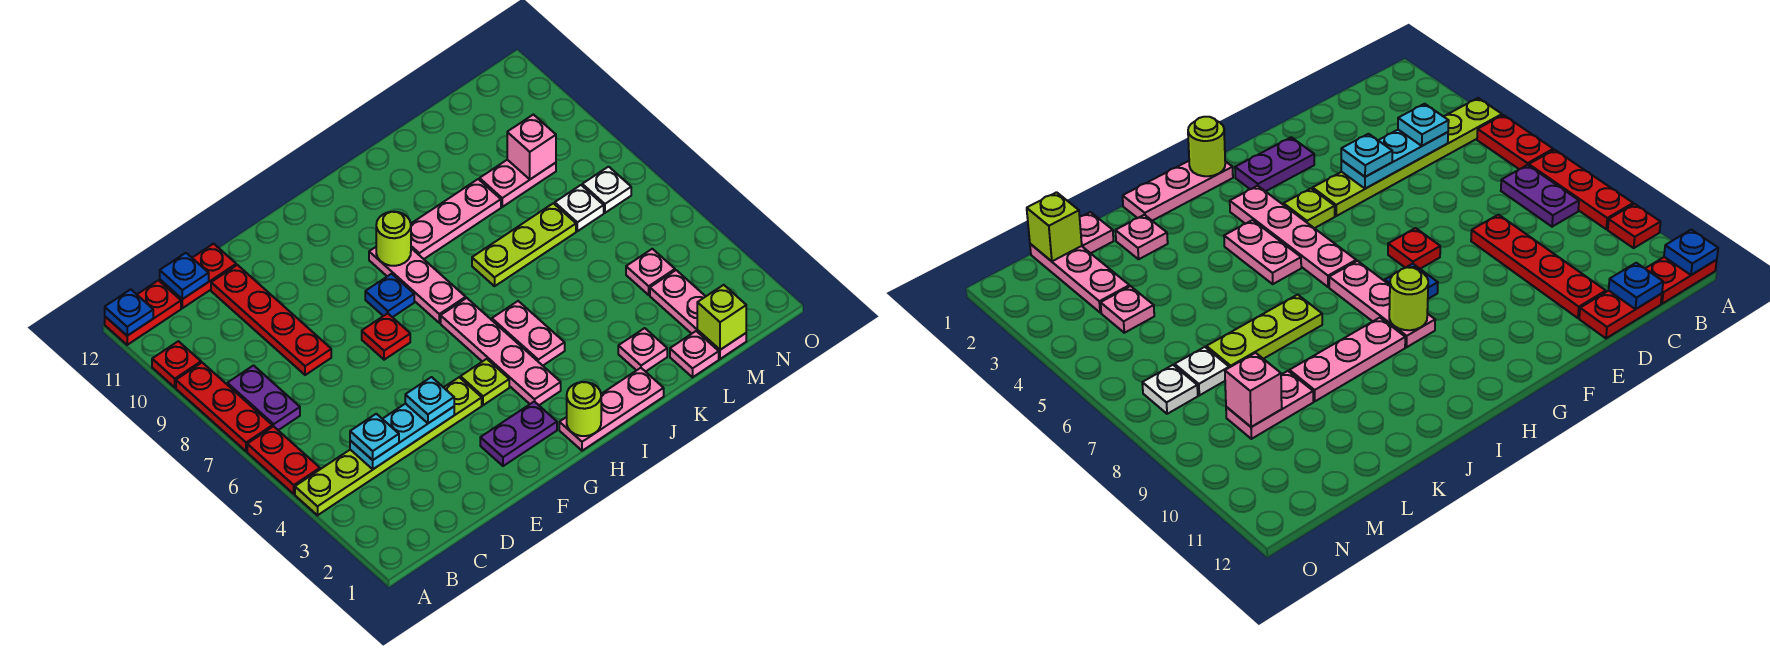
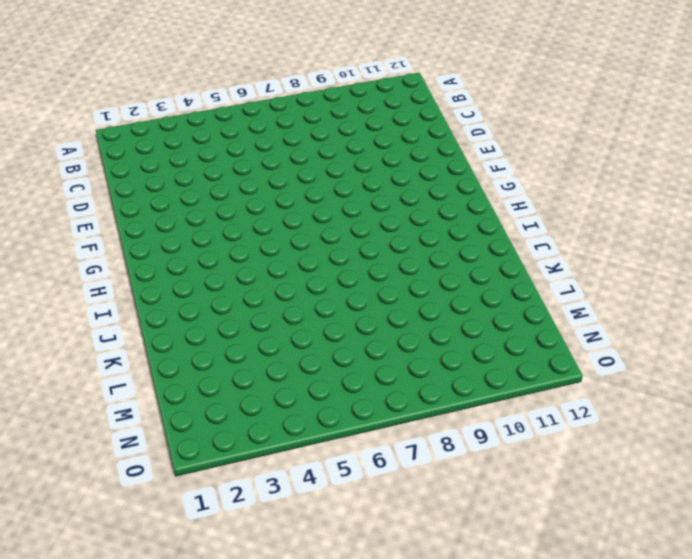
none -> lime plate A4:F4 level 1
none -> red plate A5:A6 level 1
none -> red plate A7:A9 level 1
none -> red plate A10 level 1

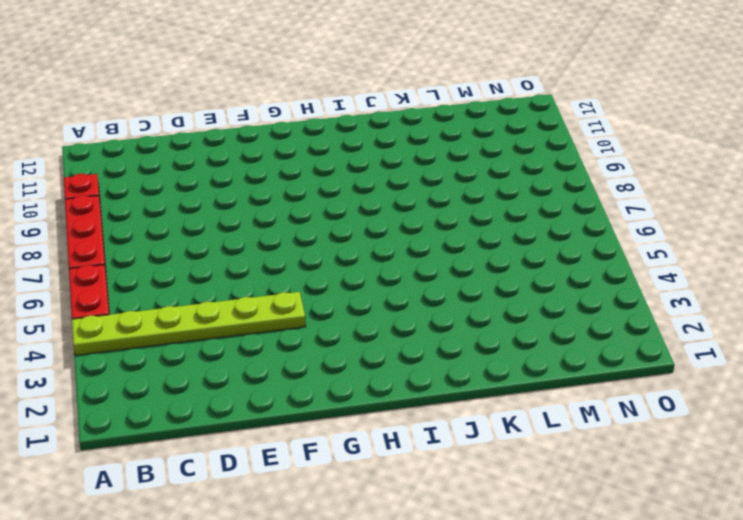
none -> red plate A12:B12 level 1
none -> purple plate B7:B8 level 1
none -> red plate C12:D12 level 1
none -> red plate D8:D11 level 1

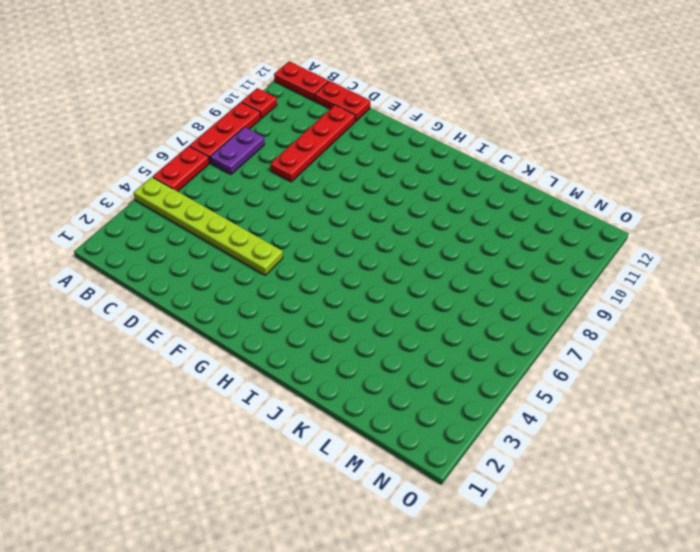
none -> purple plate F2:G2 level 1
none -> red plate F7 level 1
none -> lime plate G4 level 1
none -> blue plate G8 level 1

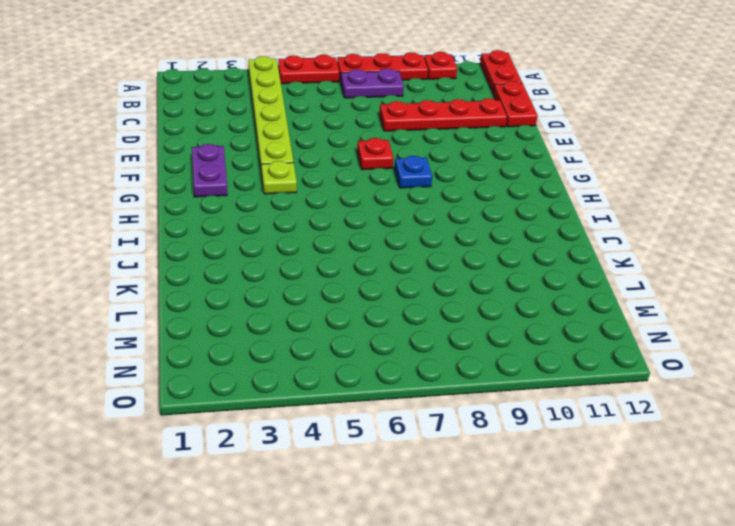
none -> pink plate H1:J1 level 1
none -> pink plate H3:H6 level 1
none -> pink plate H7:H9 level 1
none -> pink plate I4:I5 level 1

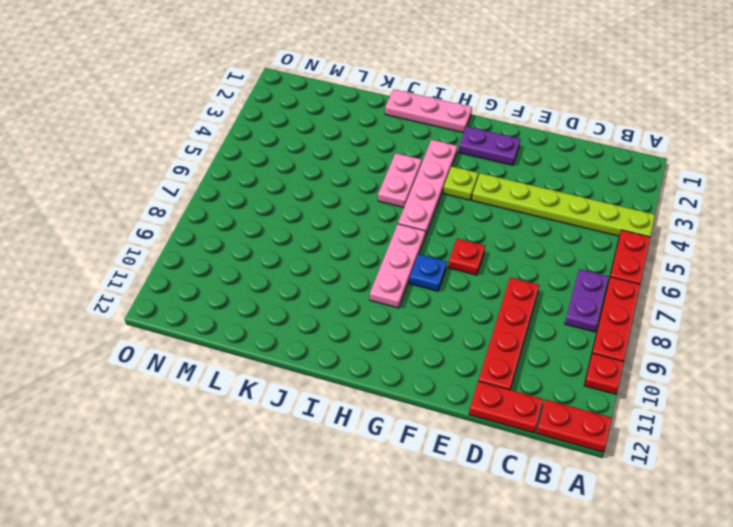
none -> pink plate I9:K9 level 1
none -> lime plate J7:L7 level 1
none -> pink plate K2 level 1
none -> pink plate L1 level 1

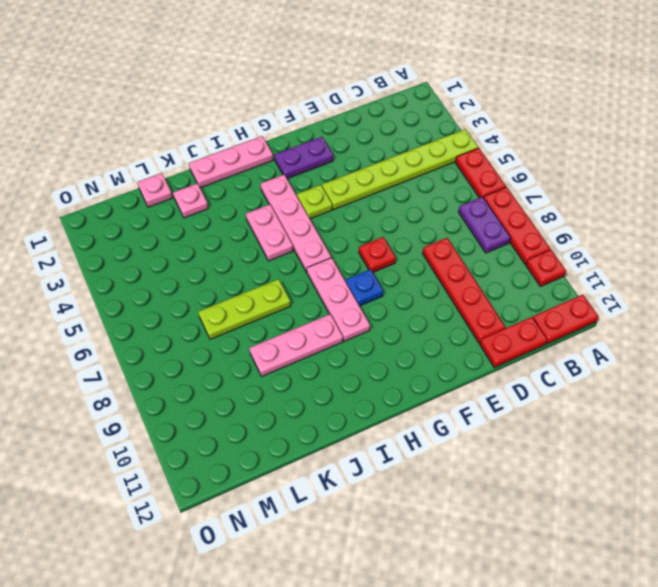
none -> pink plate L9:M9 level 1
none -> pink plate M1:M3 level 1
none -> pink plate M4 level 1
none -> white plate M7 level 1

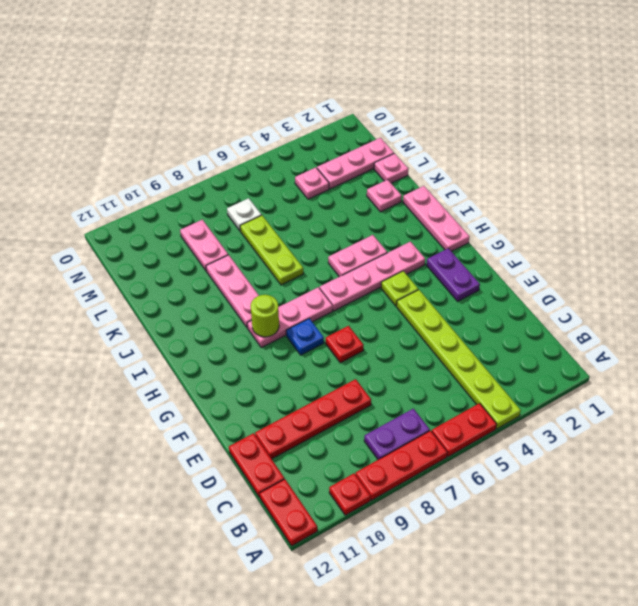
none -> white plate N7 level 1
none -> blue plate A12 level 2
none -> cyan plate C4:E4 level 2
none -> blue plate C12 level 2

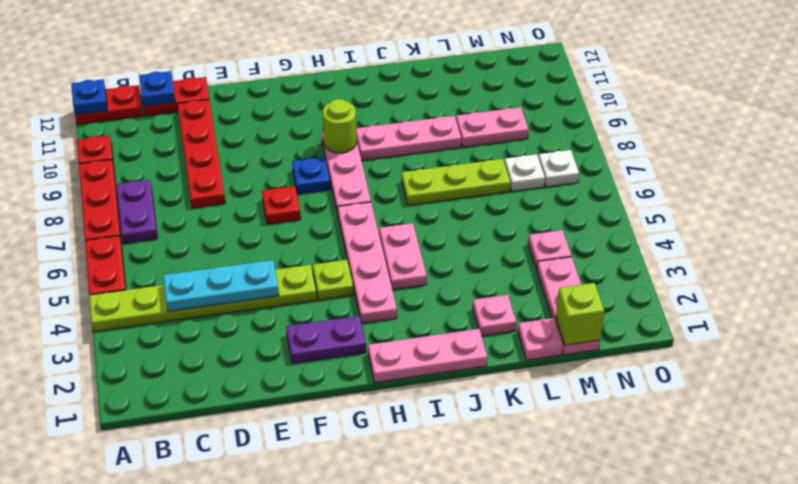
none -> lime round brick H1 level 2
none -> pink brick M9 level 2
none -> cyan plate C4 level 3
none -> cyan plate E4 level 3

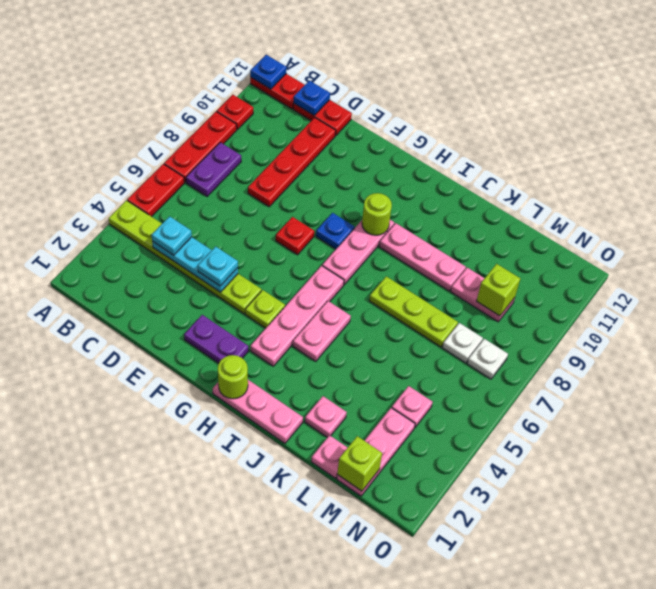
lime brick M9 level 2 -> pink brick M9 level 2

